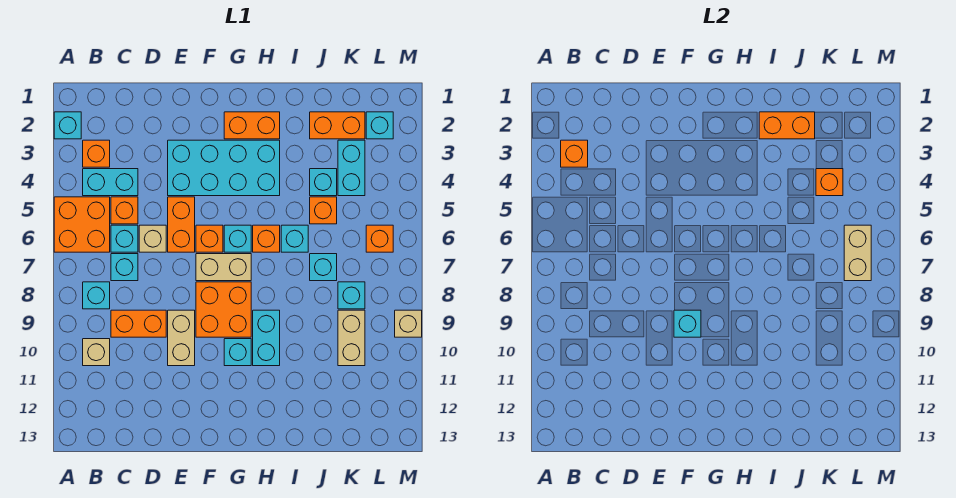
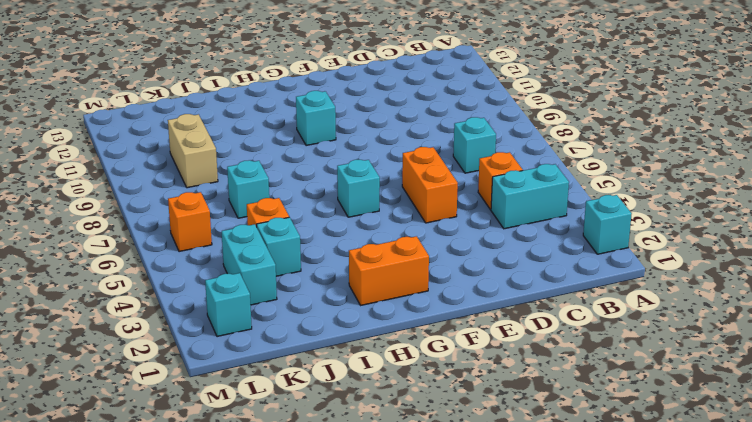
none -> orange brick A5:B6 level 1
none -> orange brick B3 level 1
none -> cyan brick B8 level 1
none -> tan brick B10 level 1

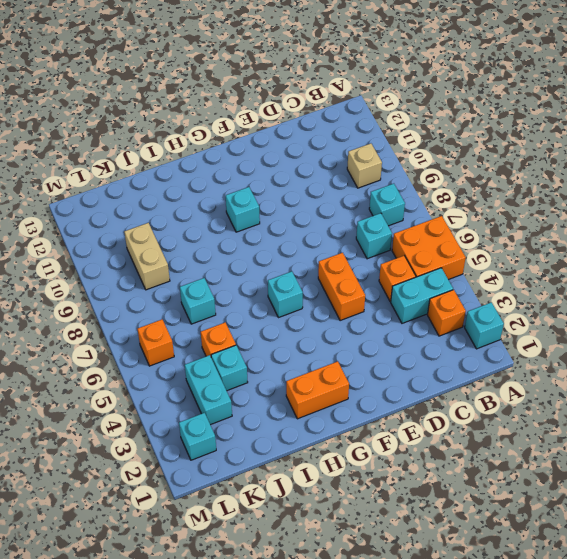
none -> cyan brick C6 level 1
none -> orange brick C9:D9 level 1
none -> tan brick D6 level 1
none -> cyan brick E3:H4 level 1

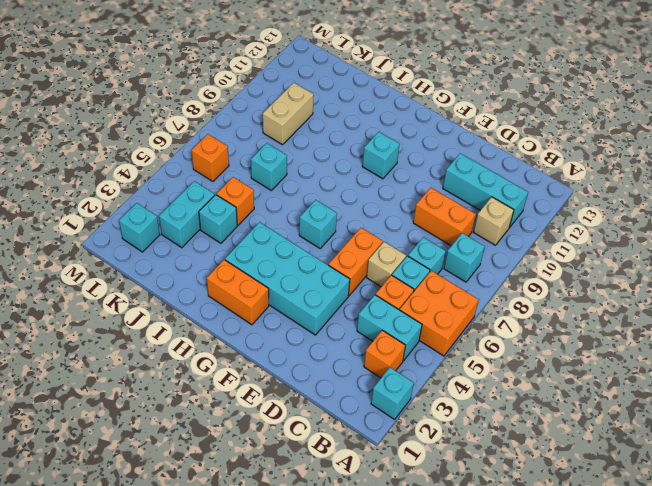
cyan brick B11:D11 level 1 -> none
none -> tan brick E9:E10 level 1
none -> orange brick F6 level 1
none -> tan brick F7:G7 level 1
none -> orange brick F8:G9 level 1

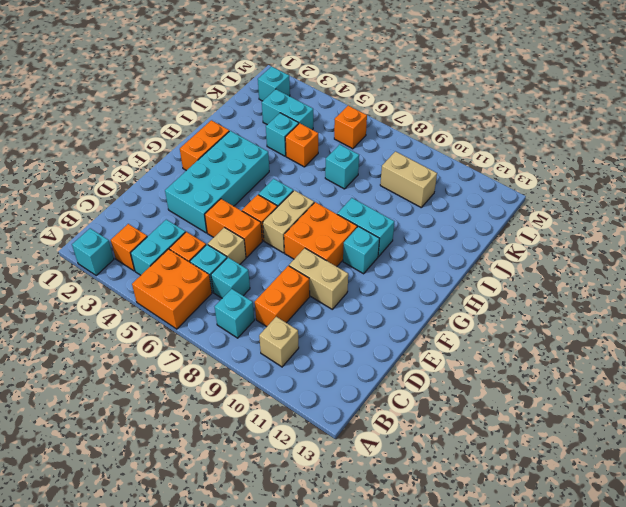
none -> orange brick H6 level 1
none -> cyan brick I6 level 1
none -> orange brick J2:K2 level 1
none -> cyan brick K8 level 1

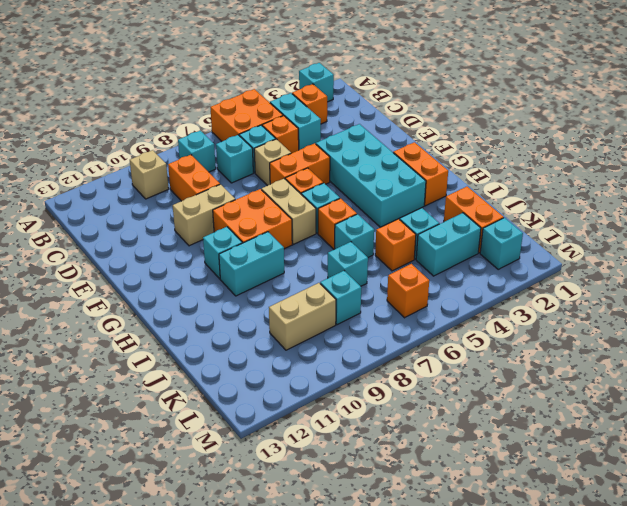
none -> tan brick M9 level 1
none -> orange brick B3 level 2
none -> cyan brick F9 level 2
none -> orange brick I2:J2 level 2

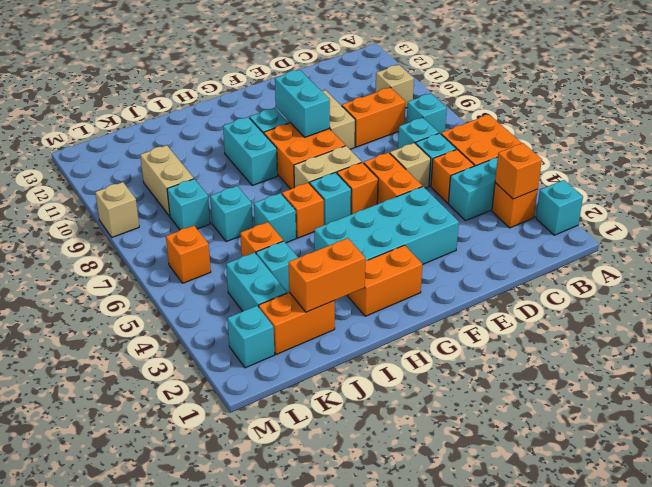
cyan brick F9:F10 level 2 -> cyan brick F9 level 2
none -> orange brick K4 level 2
none -> tan brick L6:L7 level 2

